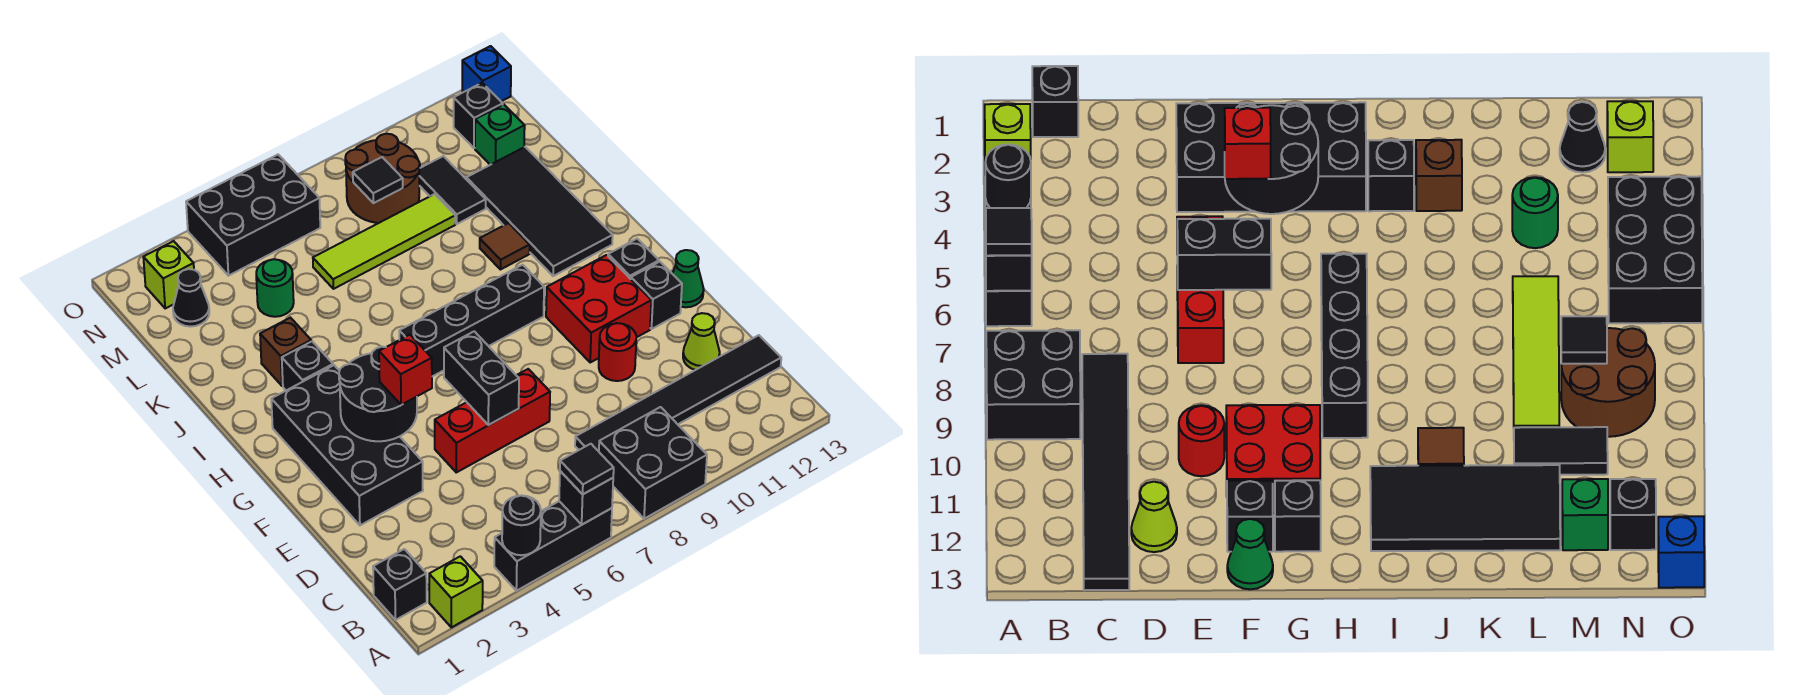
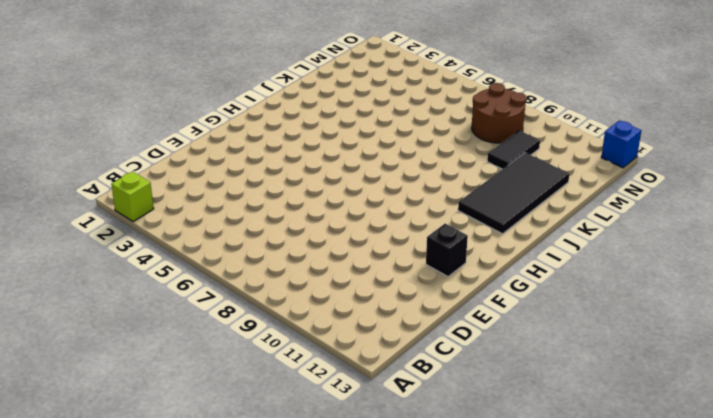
none -> black brick A4:A6 level 1
none -> black brick A8:B9 level 1
none -> black brick B1 level 1
none -> black tile C8:C13 level 1

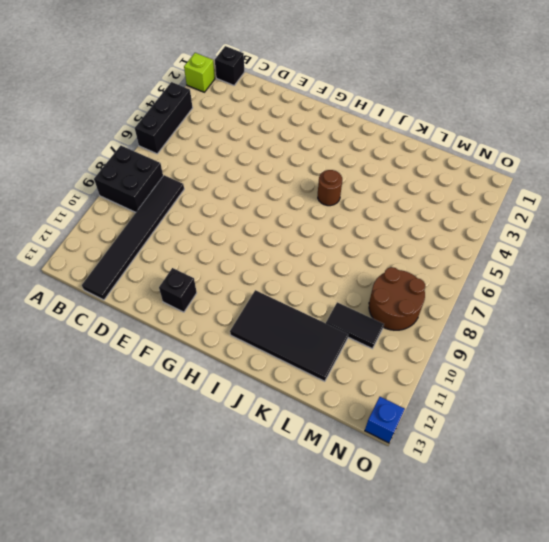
brown round brick I5 level 1 -> none
none -> lime cone D12 level 1
none -> black brick E2:H3 level 1
none -> red brick E5:E7 level 1
none -> red round brick E10 level 1

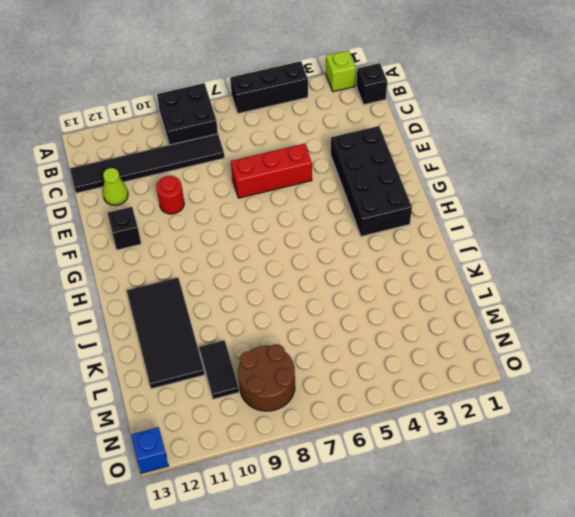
none -> red brick F10:G11 level 1
none -> green cone F13 level 1
none -> black brick G12 level 1
none -> black brick H6:H9 level 1

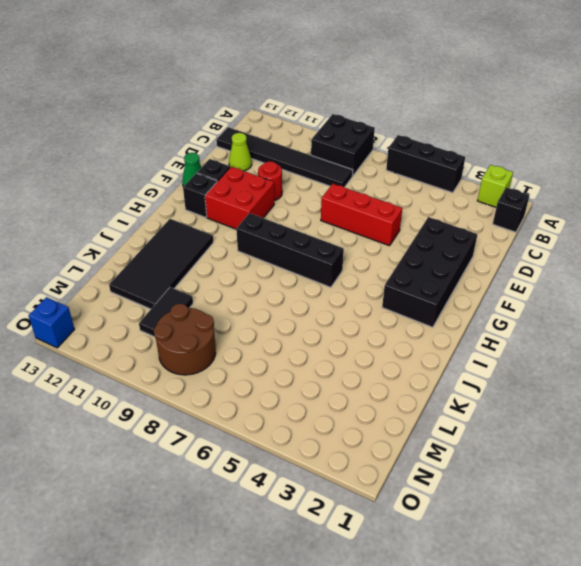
none -> black brick I3 level 1
none -> brown brick J3 level 1
none -> brown tile J10 level 1
none -> green round brick L4 level 1

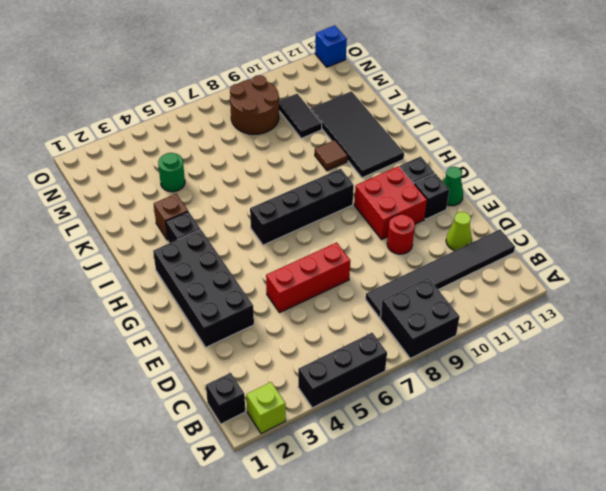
none -> lime tile L6:L9 level 1
none -> black cone M2 level 1
none -> green brick M12 level 1
none -> lime brick N2 level 1

